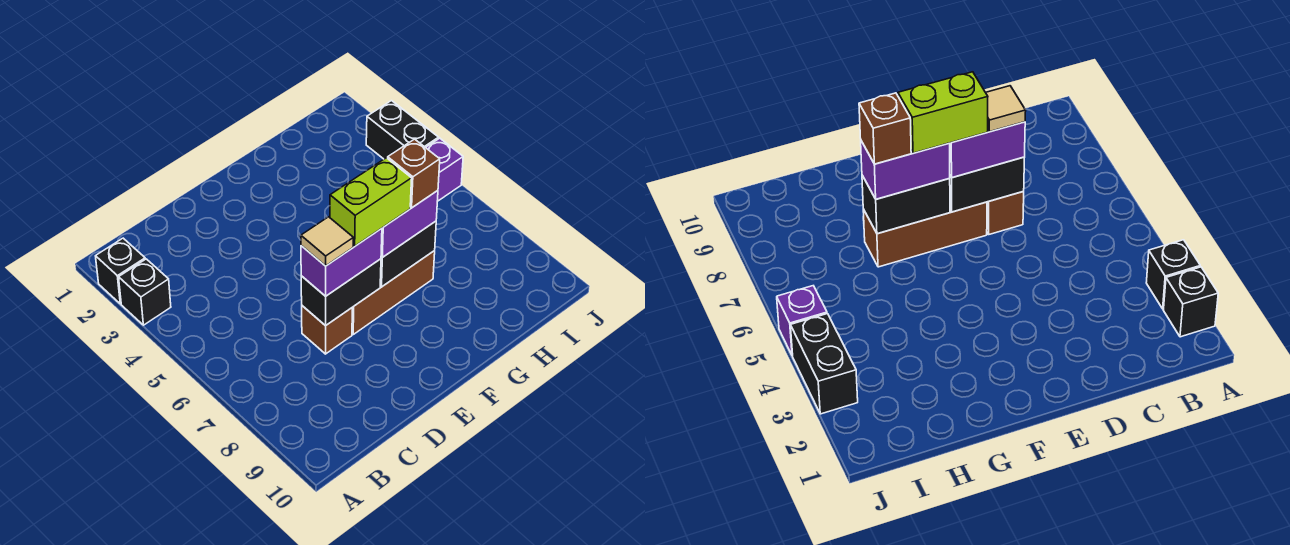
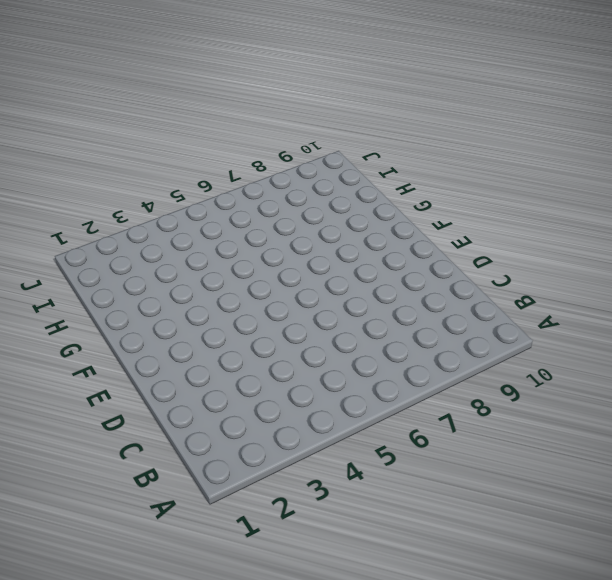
none -> black brick A2 level 1
none -> black brick A3 level 1
none -> brown brick D7 level 1

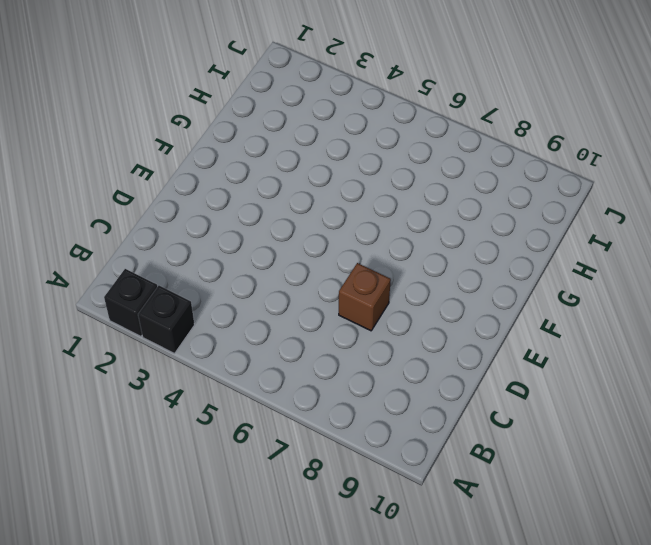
none -> brown brick E7:G7 level 1
none -> black brick J3:J4 level 1
none -> purple brick J5 level 1

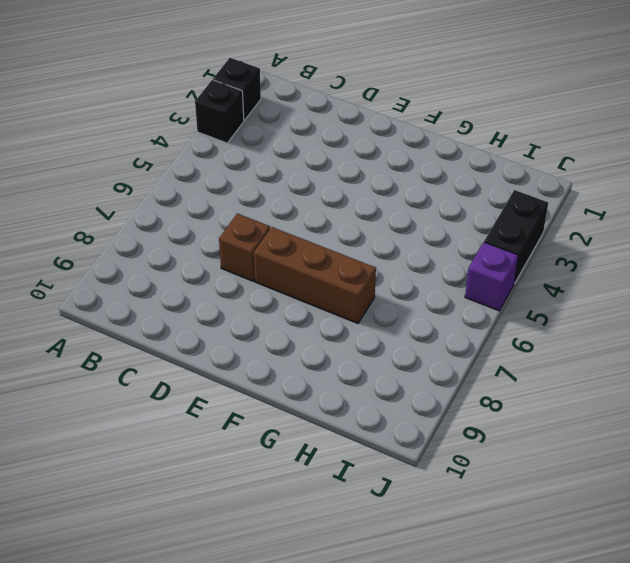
none -> black brick D7:E7 level 2
none -> black brick F7:G7 level 2
none -> purple brick D7:E7 level 3

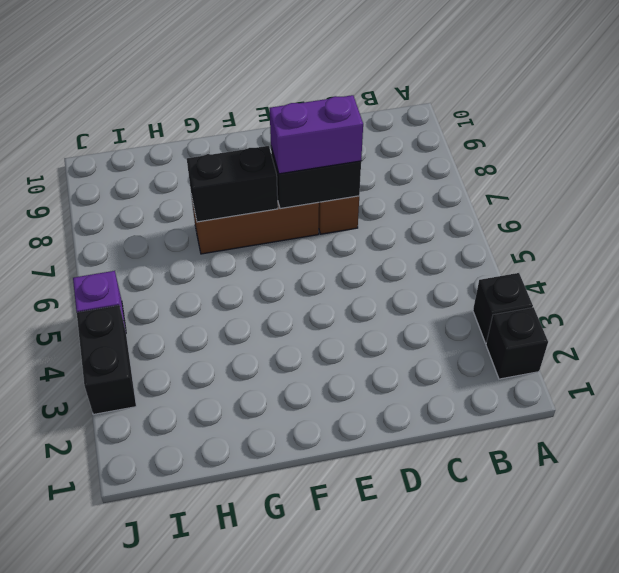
none -> purple brick F7:G7 level 3
none -> tan tile D7 level 4
none -> lime brick E7:F7 level 4

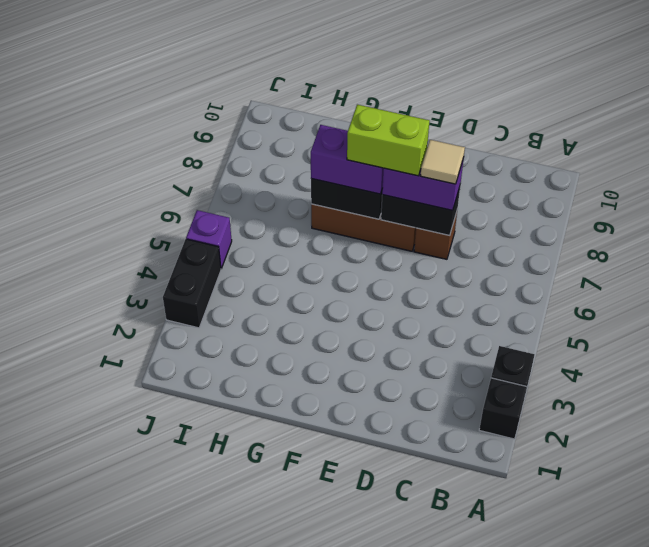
none -> brown brick G7 level 4

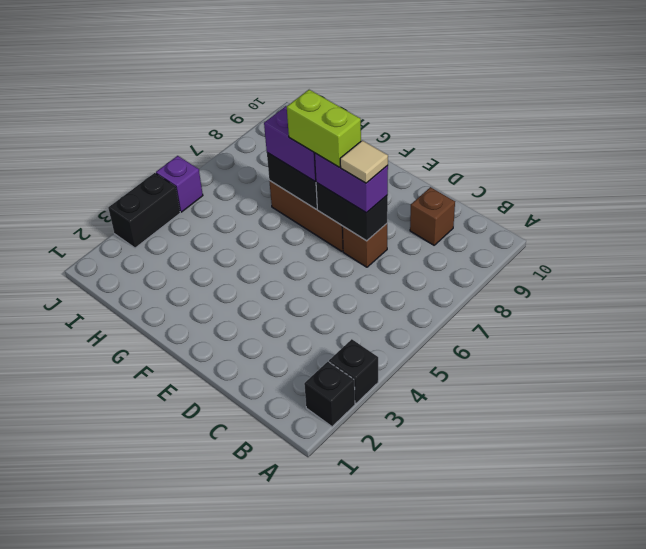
brown brick C9 level 1 -> brown brick G7 level 4

